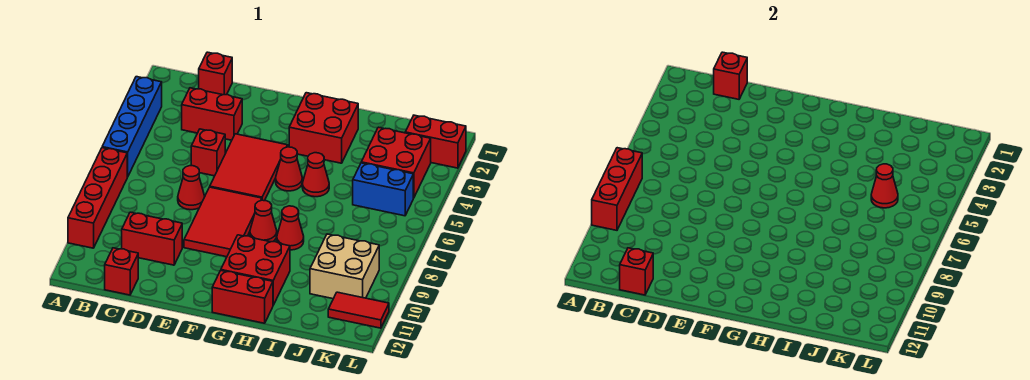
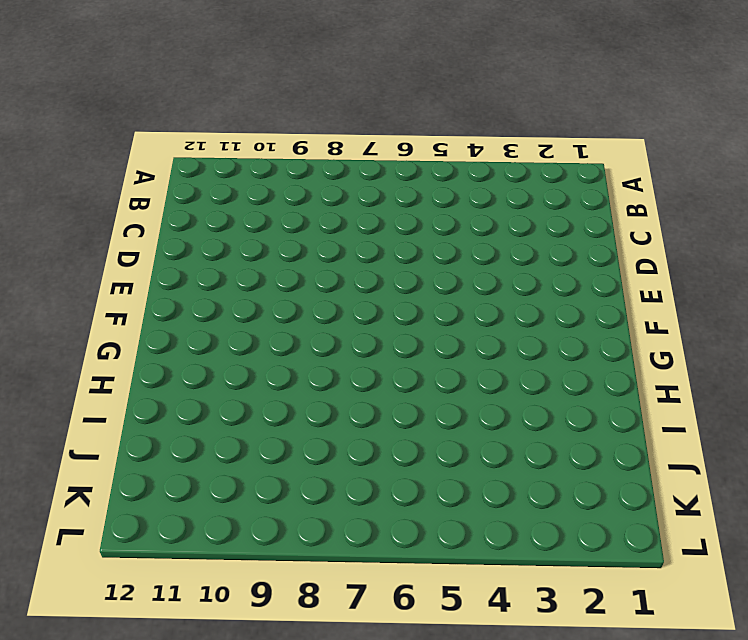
none -> blue brick A3:A6 level 1
none -> red brick A7:A10 level 1
none -> red brick C1 level 1

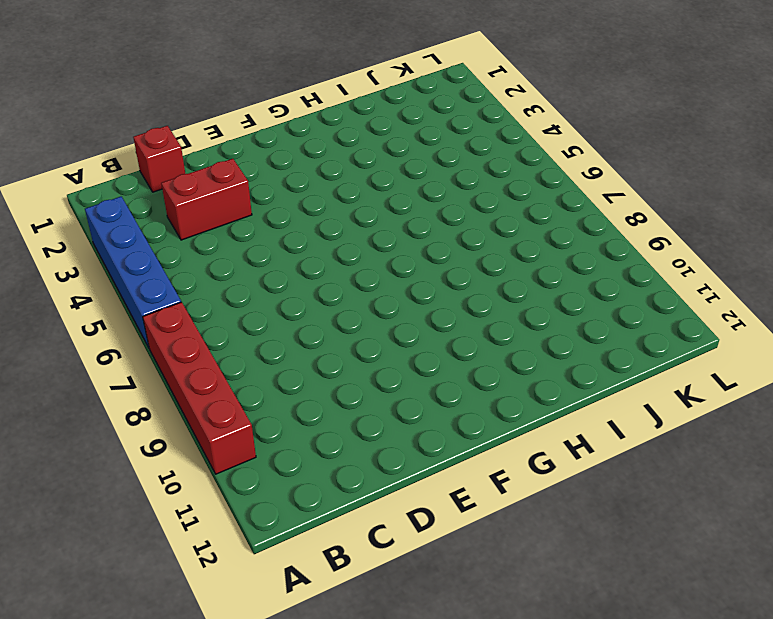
none -> red brick C10:D10 level 1
none -> red brick C12 level 1
none -> red brick D5 level 1

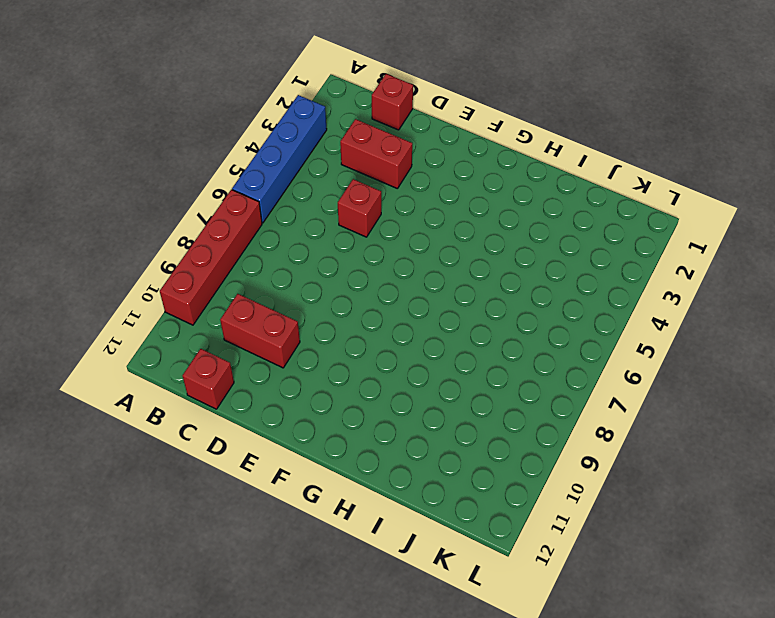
none -> red cone D7 level 1
none -> red tile E4:F6 level 1
none -> red tile E7:F9 level 1

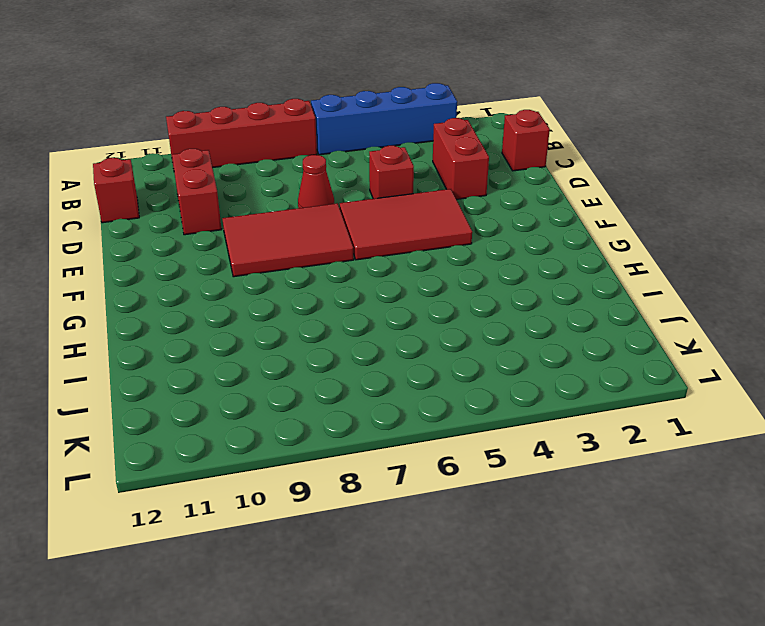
none -> red brick G2:H3 level 1
none -> red cone G5 level 1
none -> red cone G8 level 1

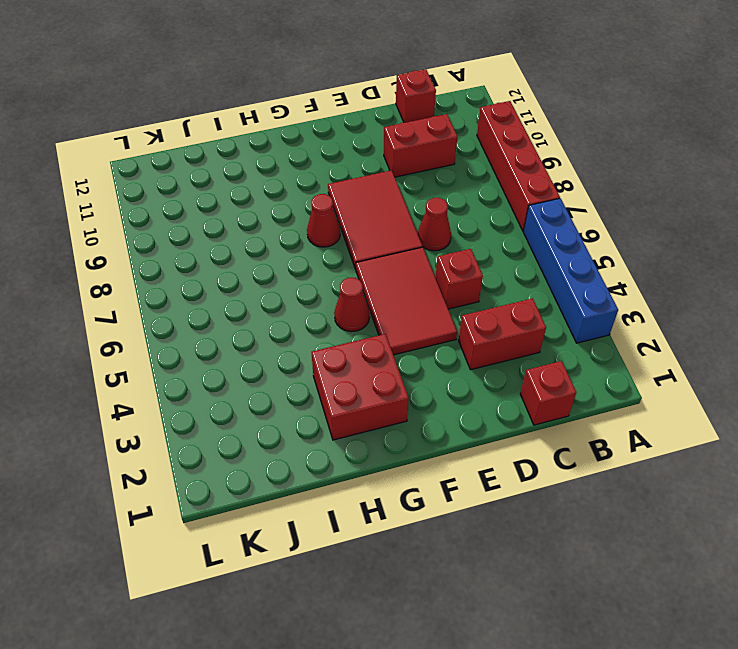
none -> red brick G10:H11 level 1
none -> red brick G12:H12 level 1
none -> red cone H5 level 1

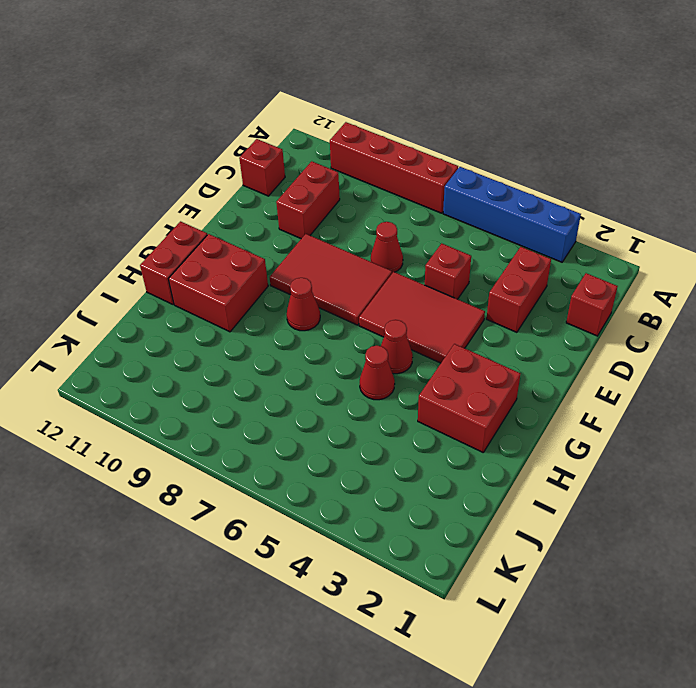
none -> red cone H8 level 1
none -> red brick J3:K4 level 1
none -> blue brick J5:K5 level 1

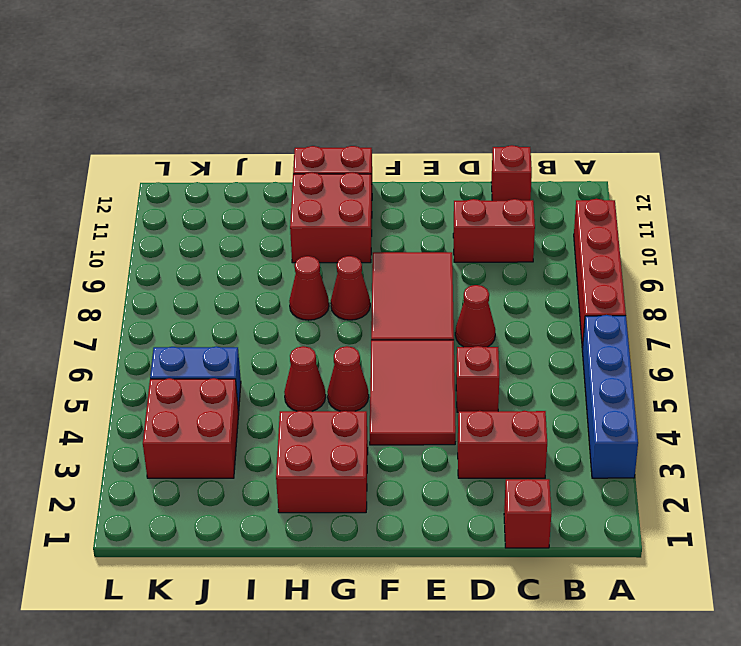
none -> tan brick J9:K10 level 1
none -> red brick K2:L2 level 1
none -> red tile K11:L11 level 1

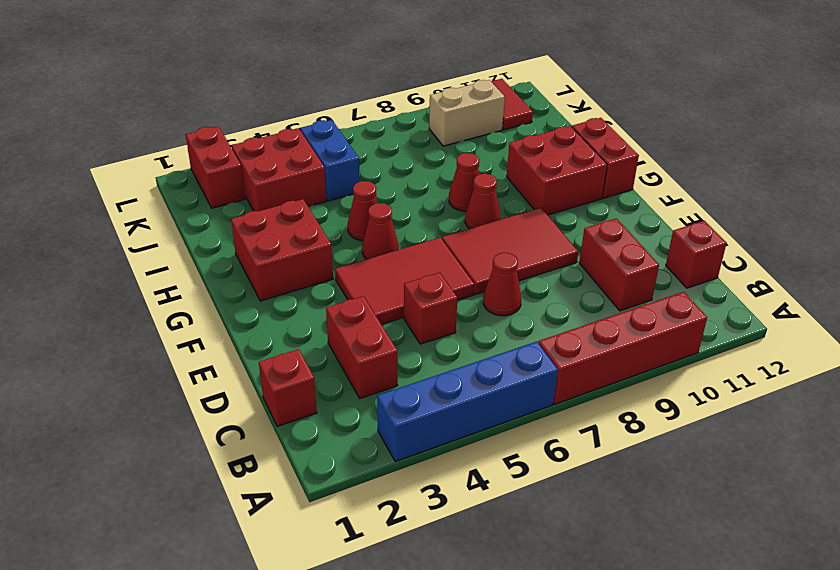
tan brick K9:K10 level 1 -> tan brick J9:K10 level 1
none -> red brick A7:A9 level 2
none -> red brick C1 level 2
none -> red brick C12 level 2

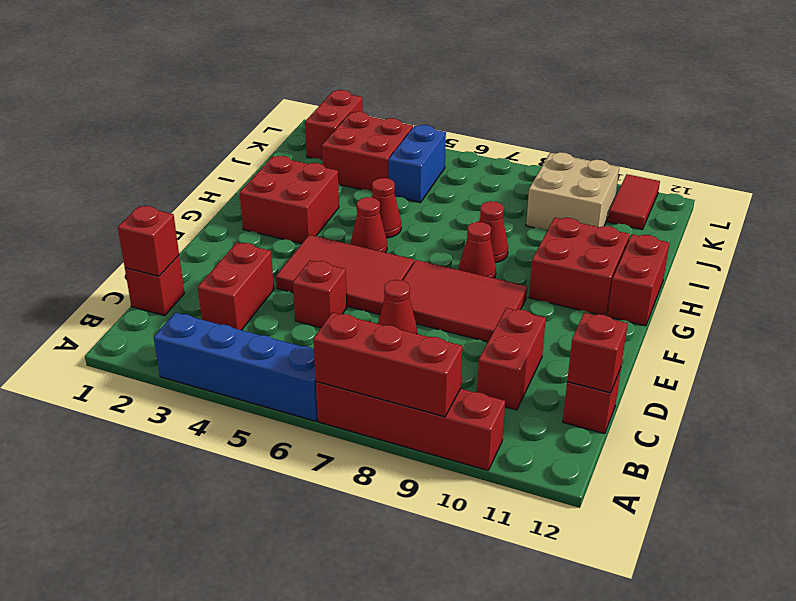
none -> red cone J5 level 2

